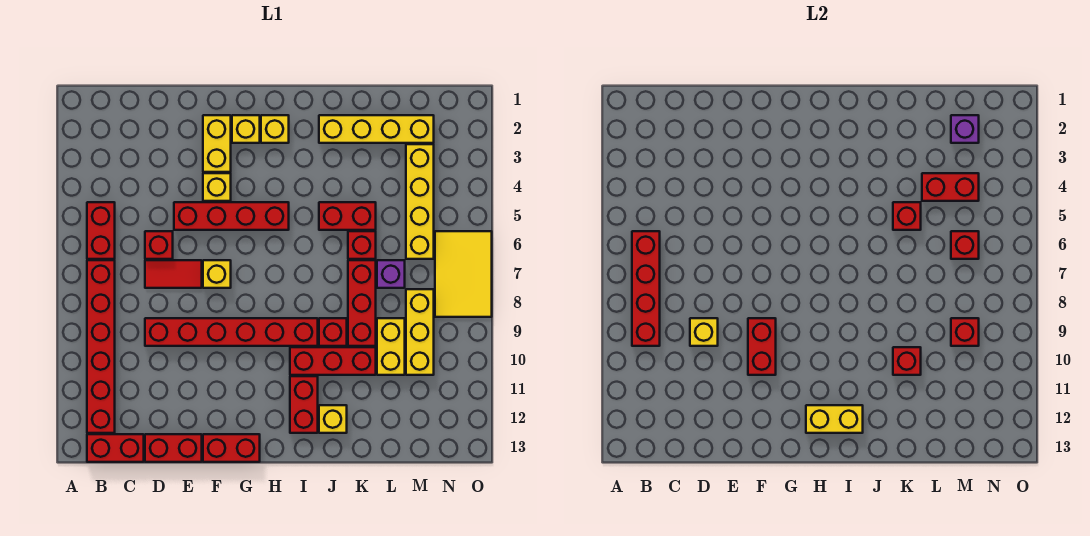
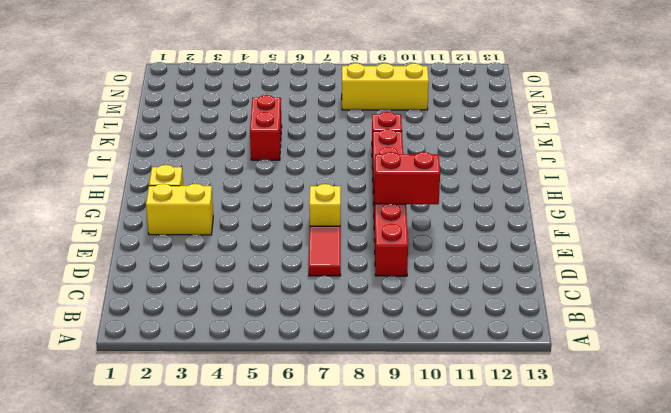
none -> red brick B5:B6 level 1
none -> red brick B7:B12 level 1
none -> red brick B13:C13 level 1
none -> red brick D6 level 1

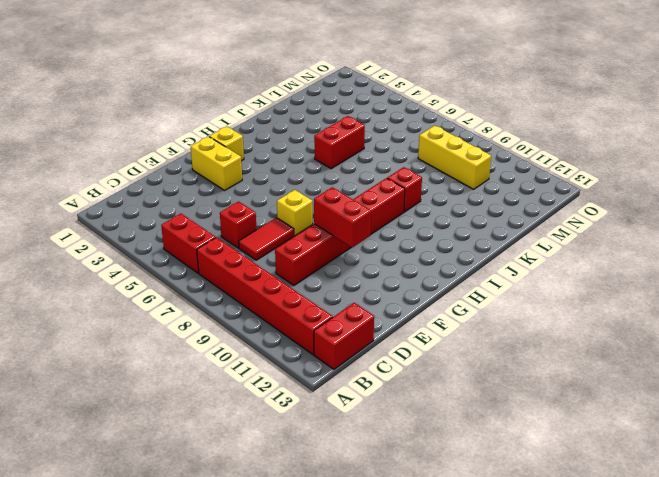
none -> red brick D13:E13 level 1
none -> red brick E5:H5 level 1
none -> yellow brick F4 level 1
none -> red brick F13:G13 level 1

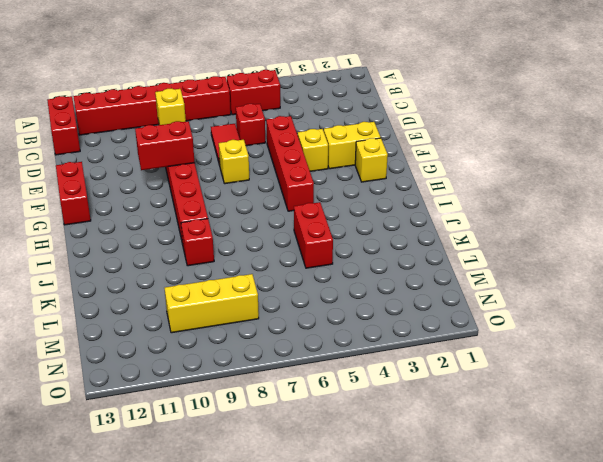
none -> red brick D13:E13 level 1
none -> yellow brick H2 level 1
none -> red brick I10:K10 level 1
none -> red brick I11:I12 level 1

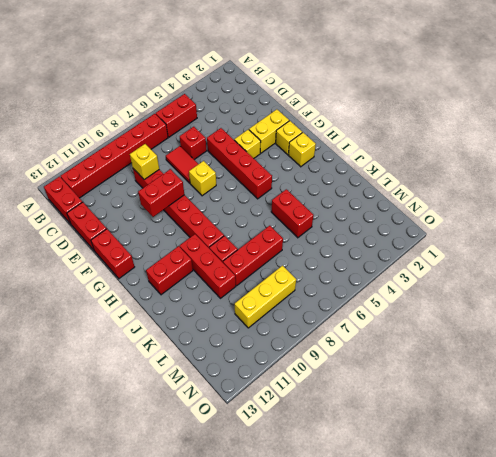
none -> yellow brick J2:M2 level 1
none -> yellow brick J12 level 1
none -> red brick K6 level 1
none -> purple brick L7 level 1

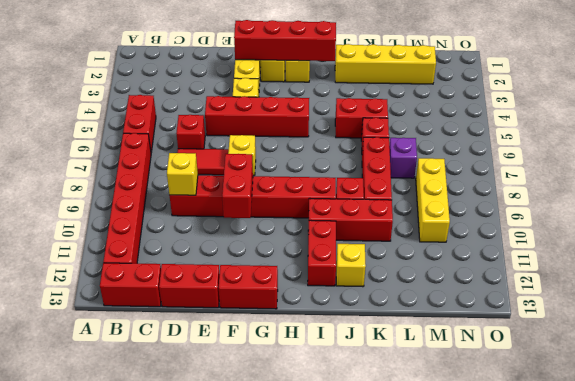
red brick F2:I2 level 2 -> red brick B6:B9 level 2
none -> yellow brick L9:L10 level 1
none -> yellow brick M3:M6 level 1
none -> yellow tile N6:O8 level 1
none -> yellow brick H12:I12 level 2

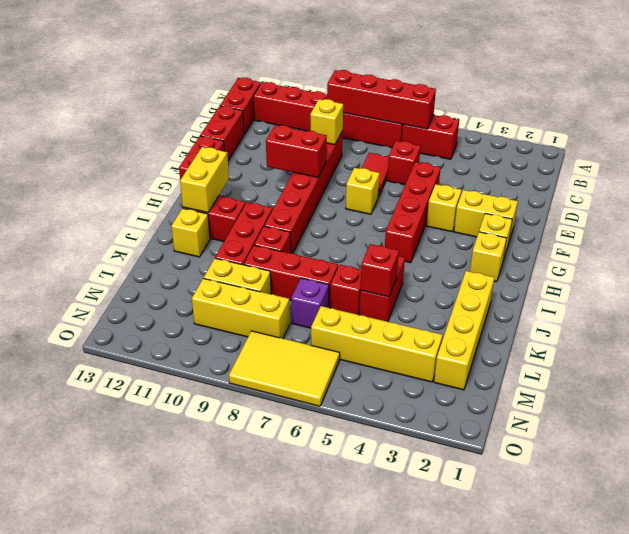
none -> red brick K10 level 2
none -> red brick L4:M4 level 2
none -> purple brick M2 level 2
none -> red brick M6 level 2

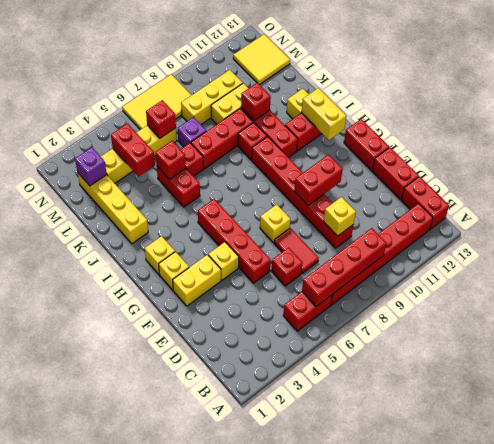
yellow tile M12:N13 level 1 -> none
none -> red brick M9 level 2

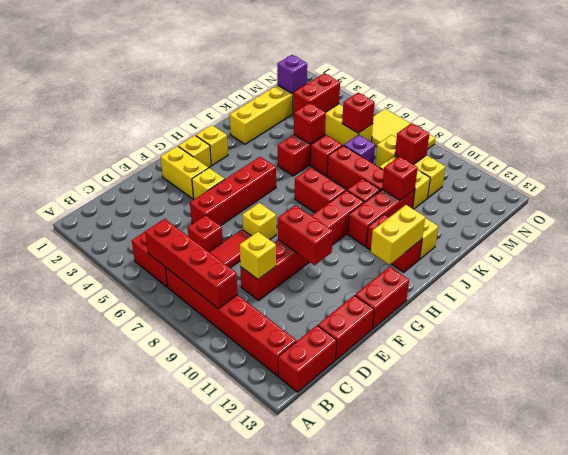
red brick I7:I8 level 1 -> none

